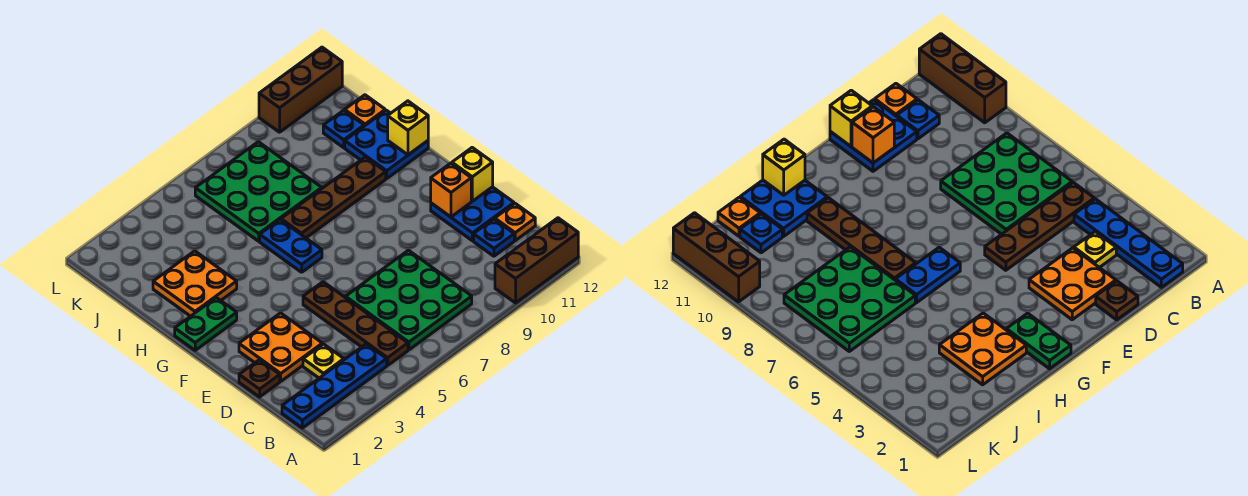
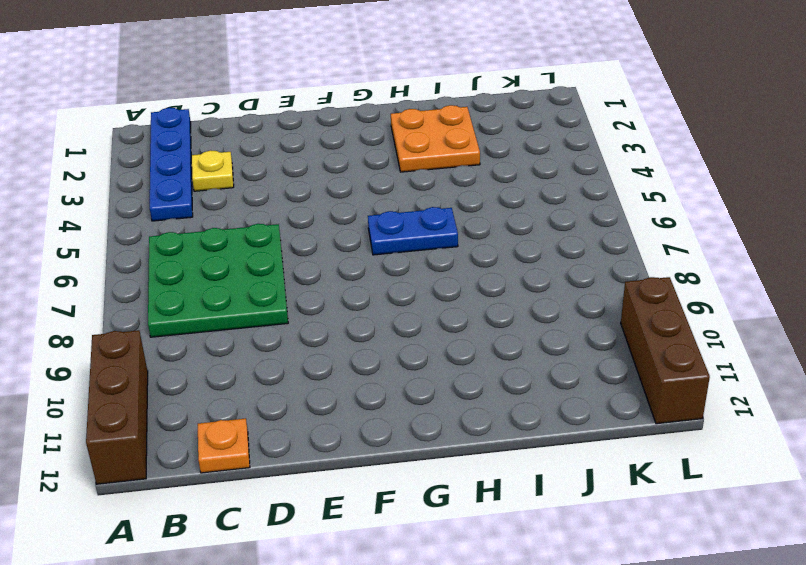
none -> brown plate B5:E5 level 1
none -> blue plate C11 level 1
none -> brown plate D1 level 1

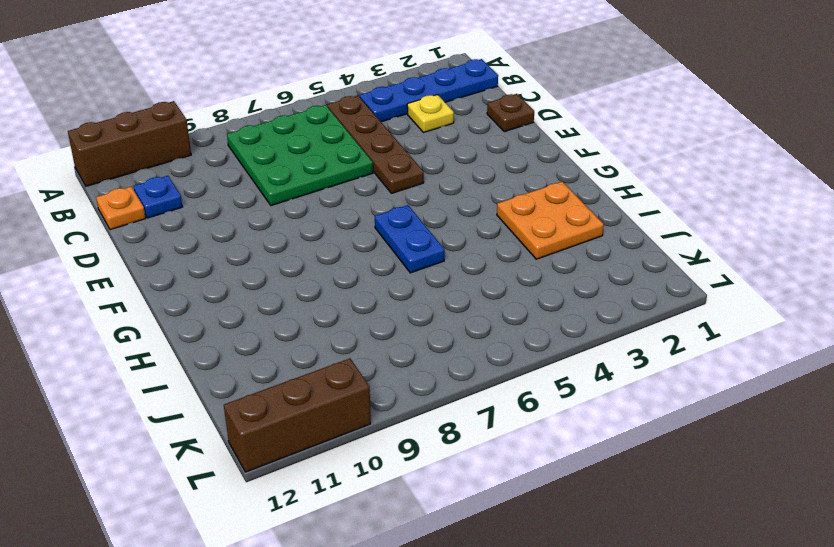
none -> orange plate D2:E3 level 1
none -> blue plate D11:E12 level 1
none -> green plate G1:G2 level 1

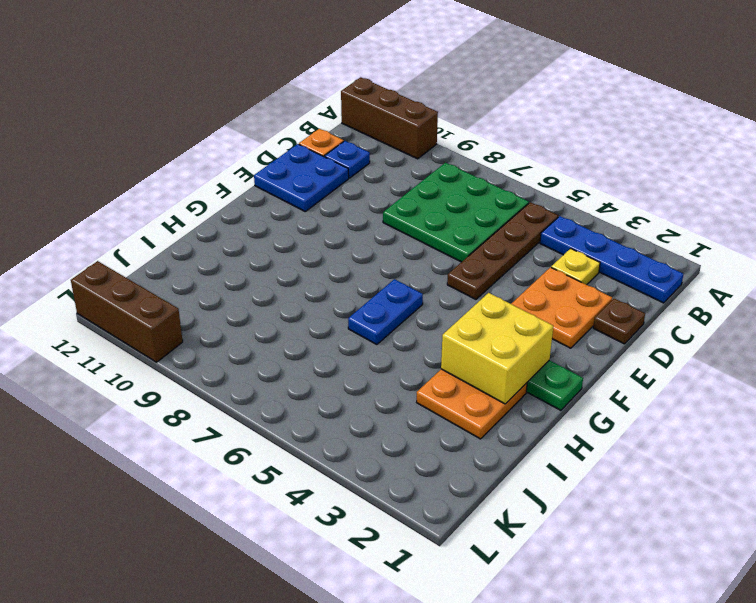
yellow brick G2:H3 level 2 -> none
none -> brown plate H7:H10 level 1
none -> blue plate H11:I12 level 1
none -> green plate I6:K8 level 1

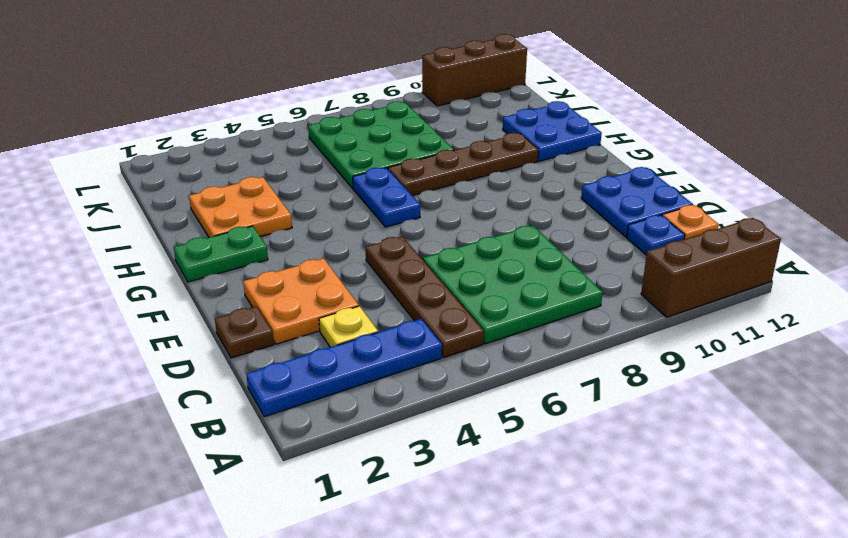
none -> blue plate J11 level 1
none -> orange plate J12 level 1
none -> orange brick E11 level 2

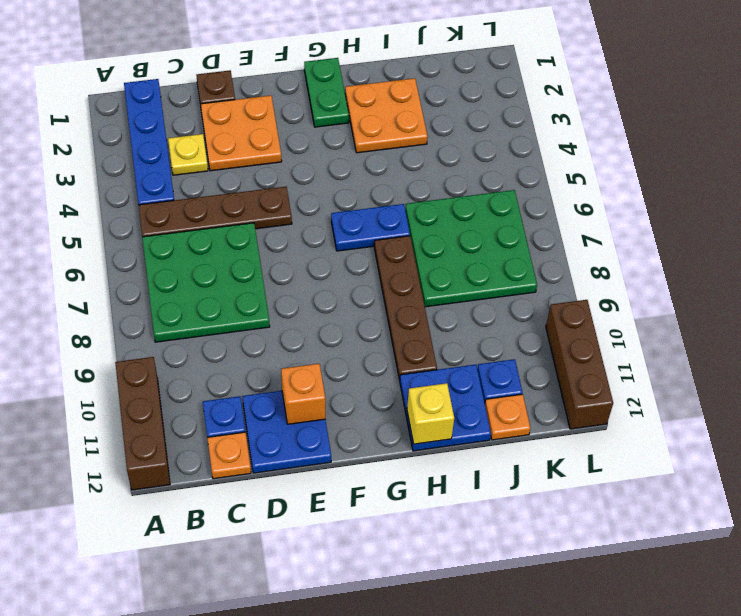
none -> yellow brick E12 level 2

